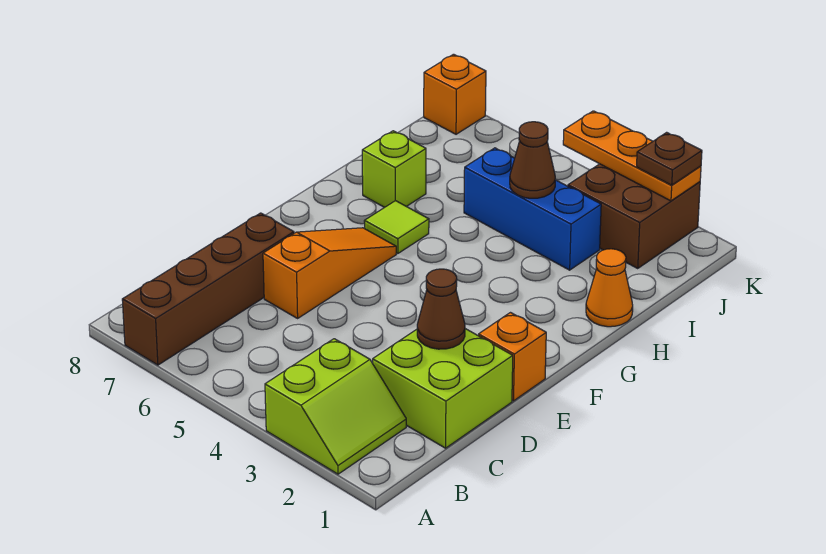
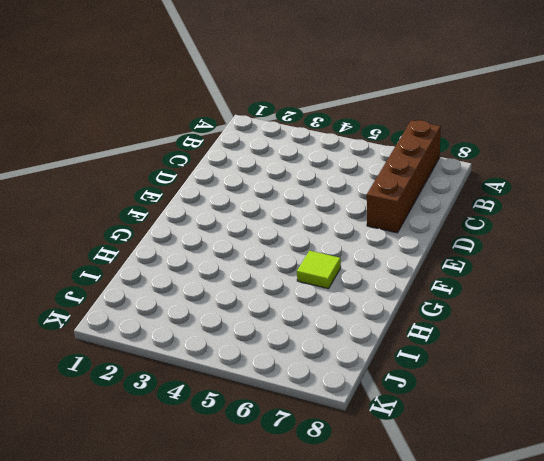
none -> lime slope A2:B3 level 1 top 3
none -> lime brick C1:D2 level 1
none -> orange slope D6:F6 level 1 top D

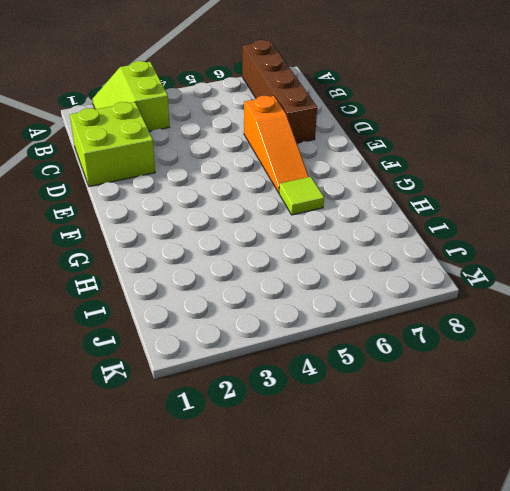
none -> orange brick E1 level 1
none -> orange cone H1 level 1
none -> lime brick H7 level 1

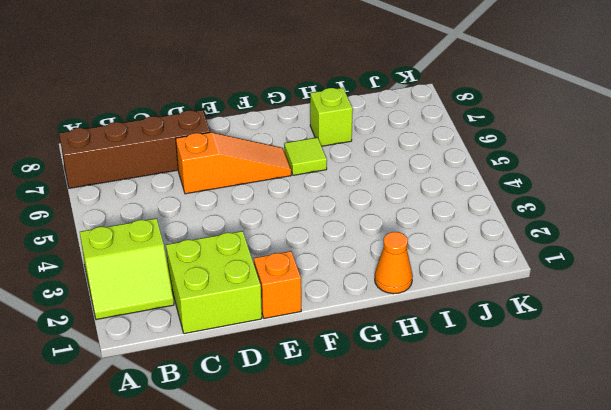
none -> blue brick I3:I5 level 1
none -> brown brick J2:K3 level 1
none -> orange brick K8 level 1

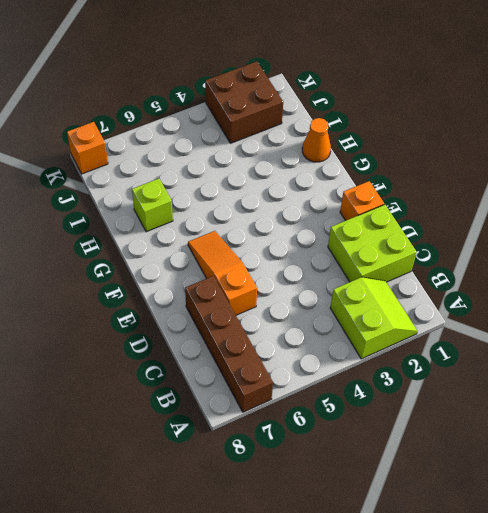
none -> lime tile G6 level 1
none -> blue brick I3:I5 level 1
none -> brown cone D2 level 2

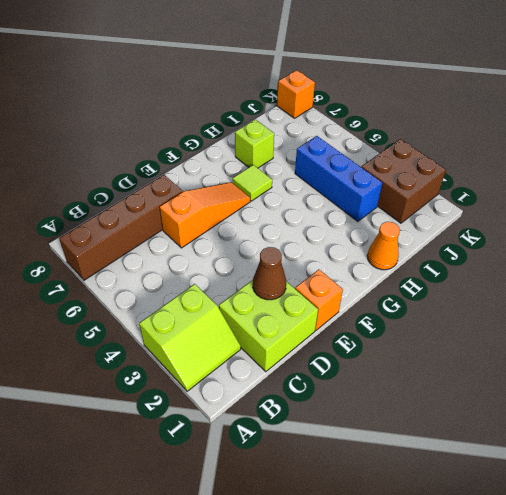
none -> brown cone I4 level 2
none -> orange plate K2:K4 level 2
none -> brown plate K2 level 3

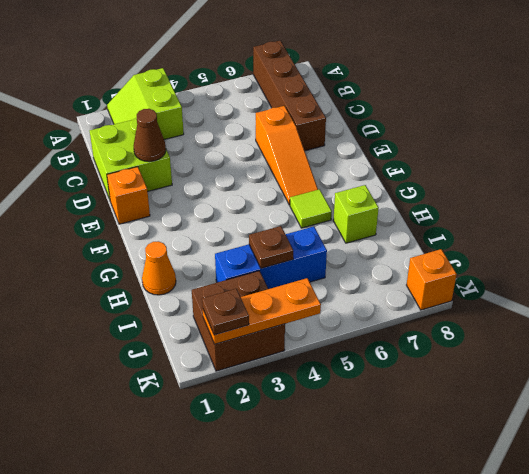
brown plate I4 level 2 -> brown cone I4 level 2

